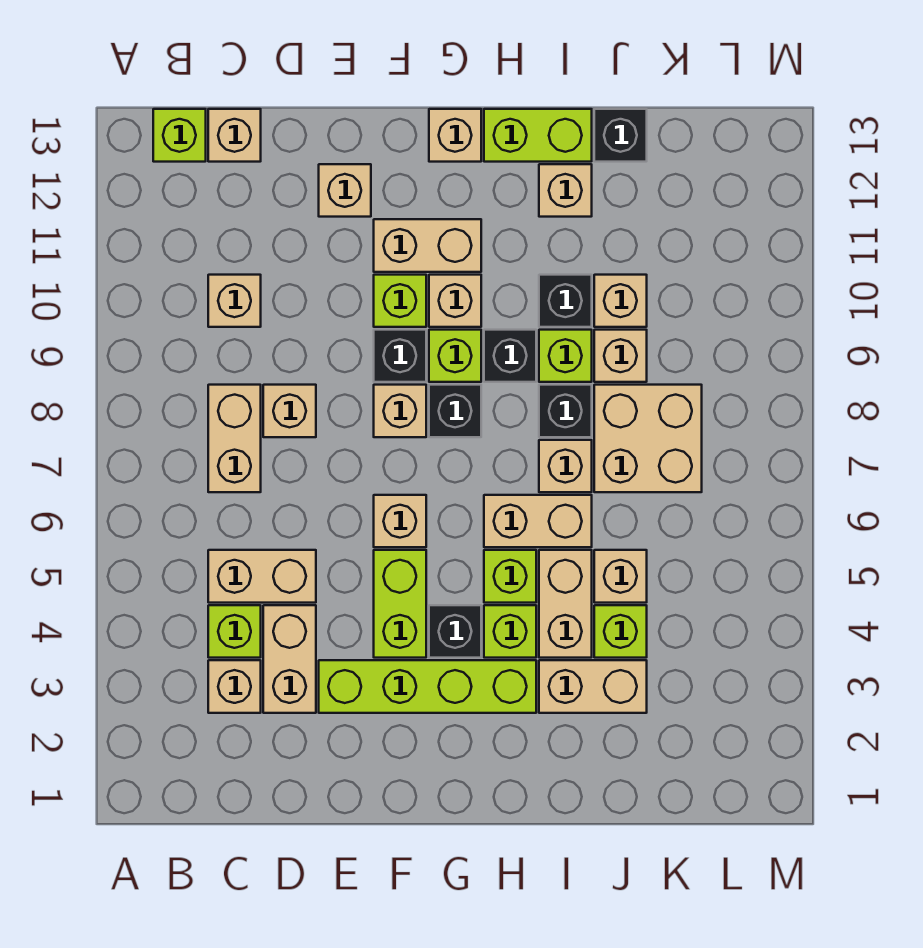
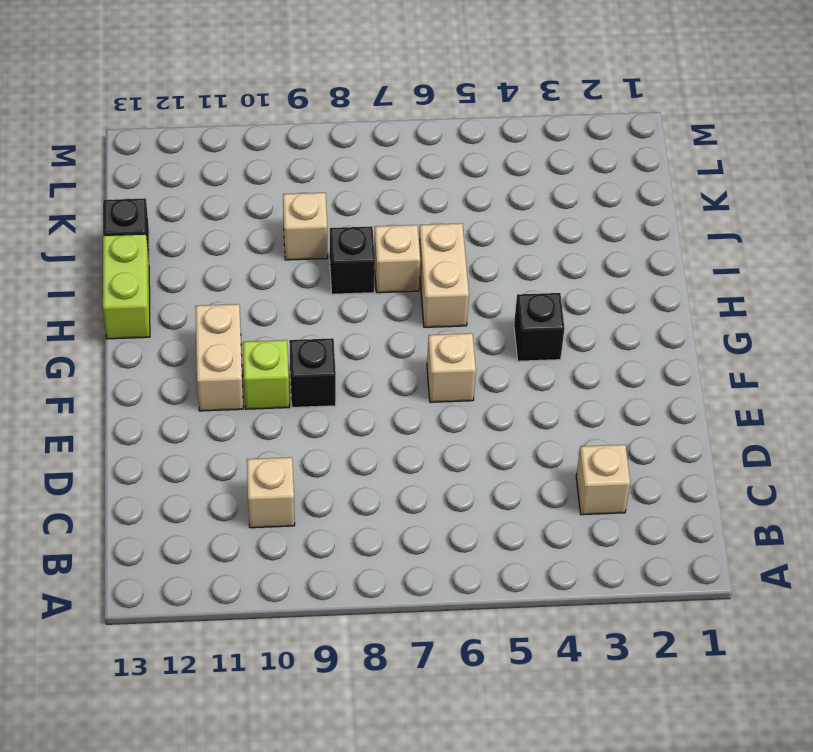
none -> lime brick B13 level 1
none -> lime brick C4 level 1
none -> tan brick C5:D5 level 1
none -> tan brick C7:C8 level 1

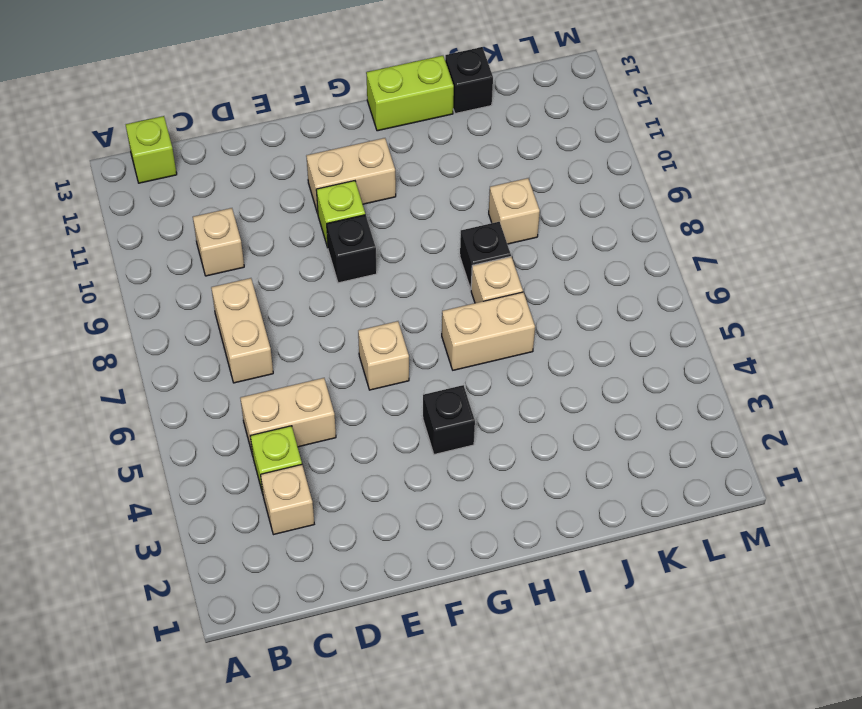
none -> tan brick C13 level 1
none -> tan brick D3:D4 level 1
none -> tan brick D8 level 1
none -> lime brick E3:H3 level 1

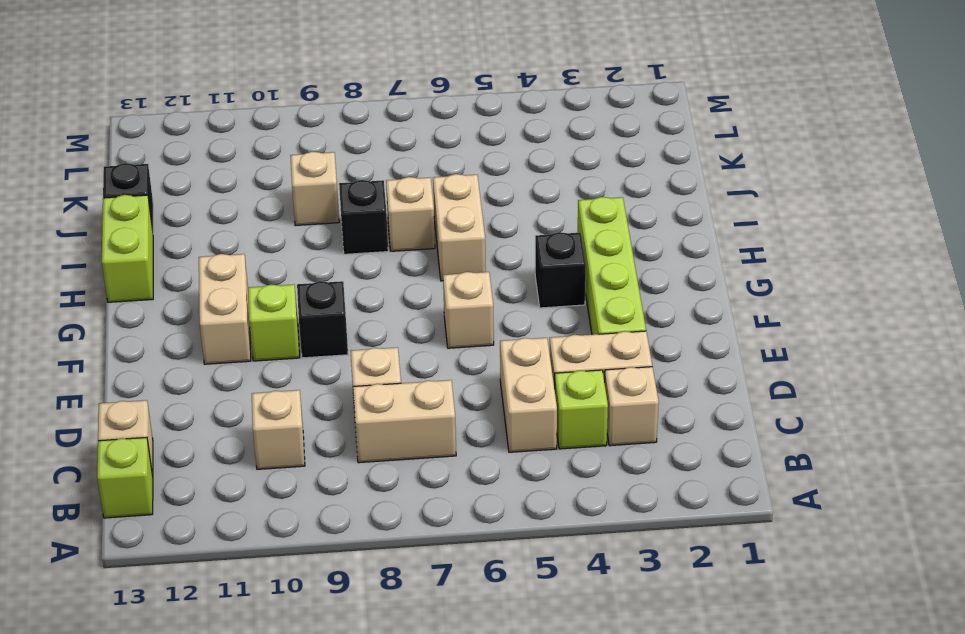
none -> tan brick E12 level 1
none -> lime brick F4:F5 level 1
none -> tan brick F8 level 1
none -> black brick G8 level 1

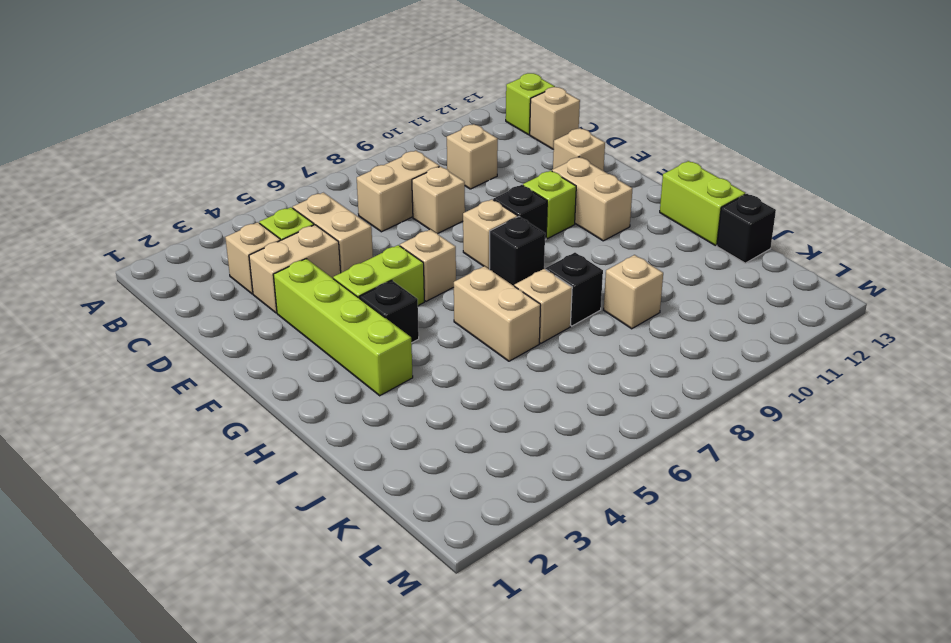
none -> lime brick G9 level 1
none -> tan brick G10 level 1
none -> tan brick G13 level 1
none -> lime brick H4 level 1

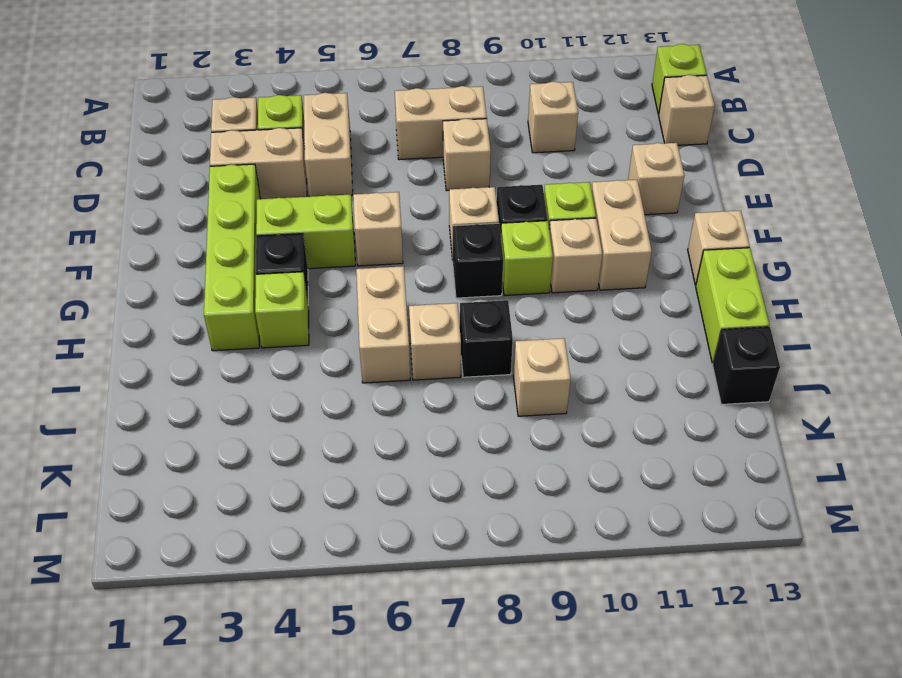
none -> lime brick H5 level 1
none -> black brick H9 level 1
none -> tan brick I3:J3 level 1
none -> tan brick I4:I5 level 1

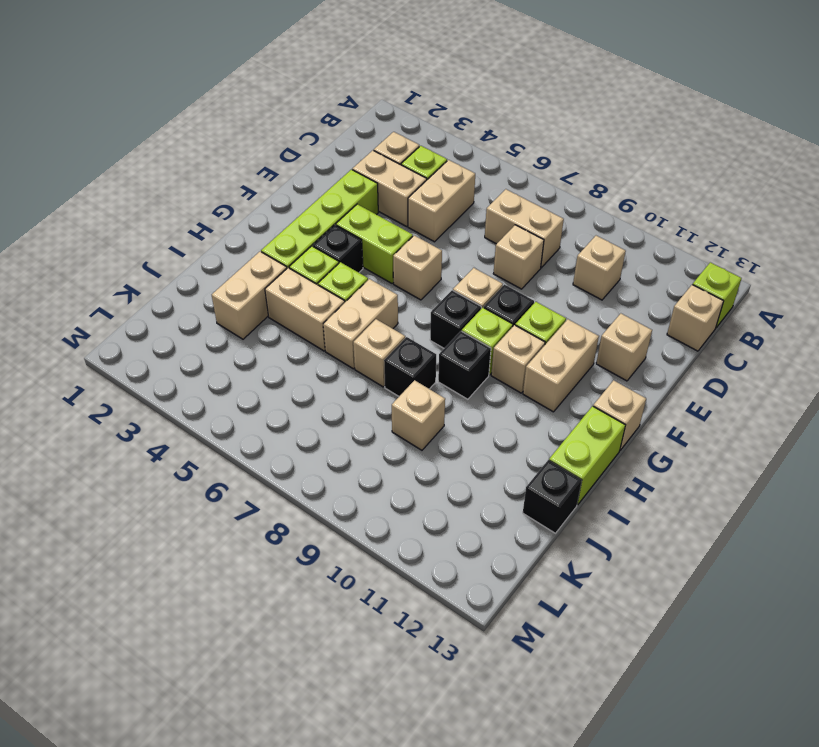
none -> lime brick I9 level 1
none -> black brick I10 level 1
none -> tan brick I12 level 1
none -> lime brick J4 level 1

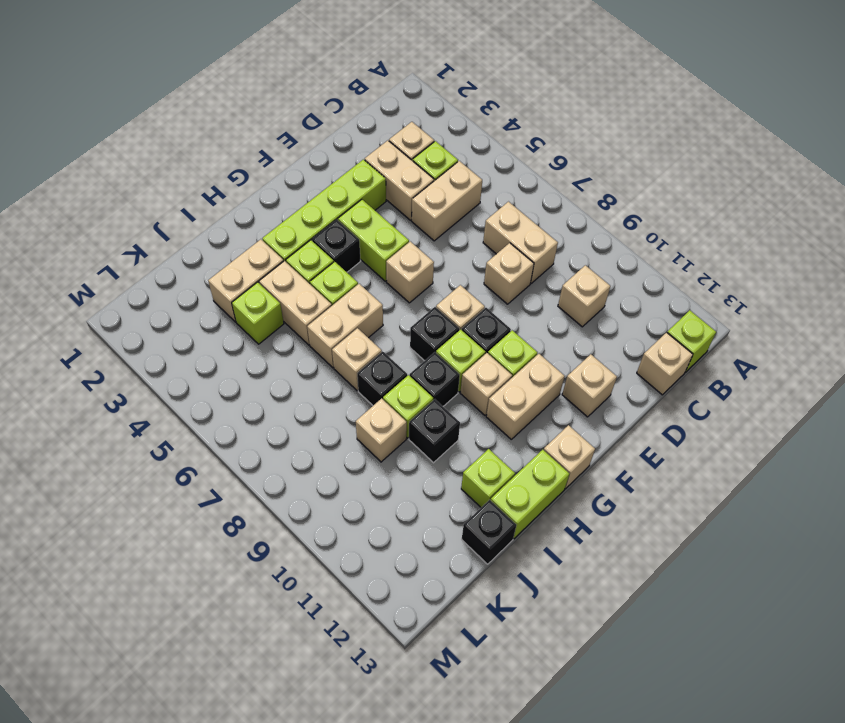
lime brick I12 level 1 -> tan brick I12 level 1
none -> tan brick J5 level 1
none -> tan brick J7:K8 level 1
none -> tan brick J10 level 1

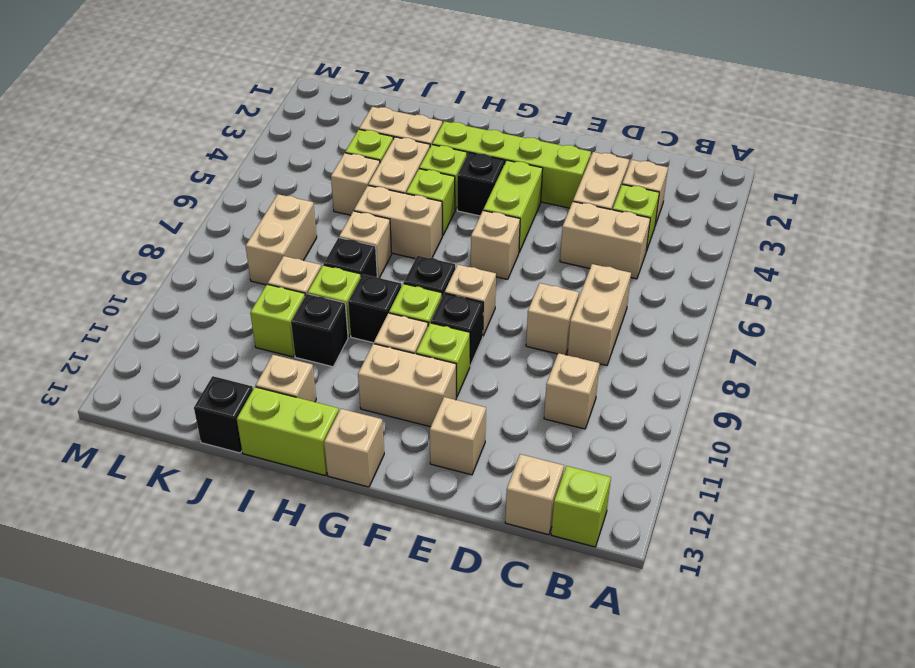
lime brick J10 level 1 -> tan brick J10 level 1
tan brick K7:K8 level 1 -> tan brick J7:K8 level 1

